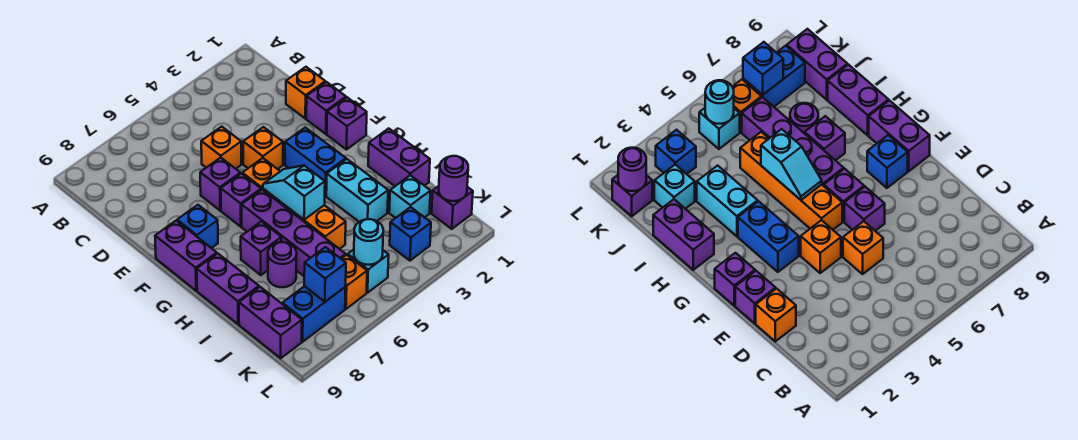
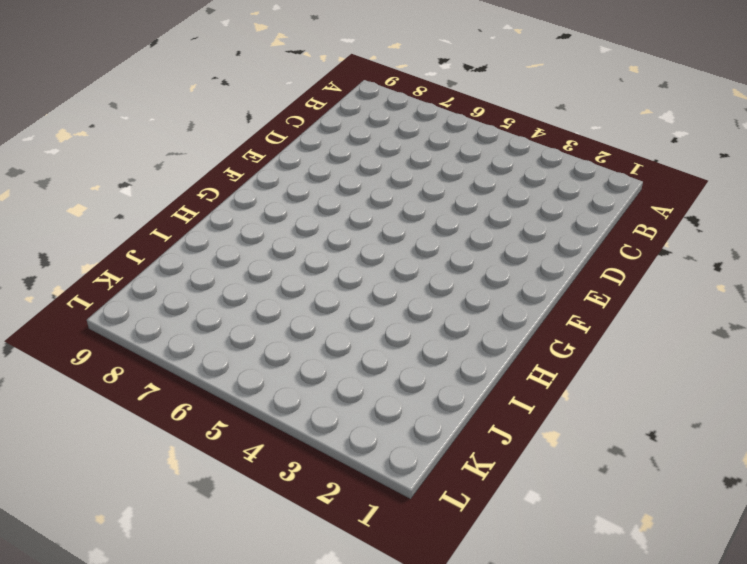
none -> orange brick D1 level 1
none -> orange brick D5 level 1
none -> purple brick E1 level 1

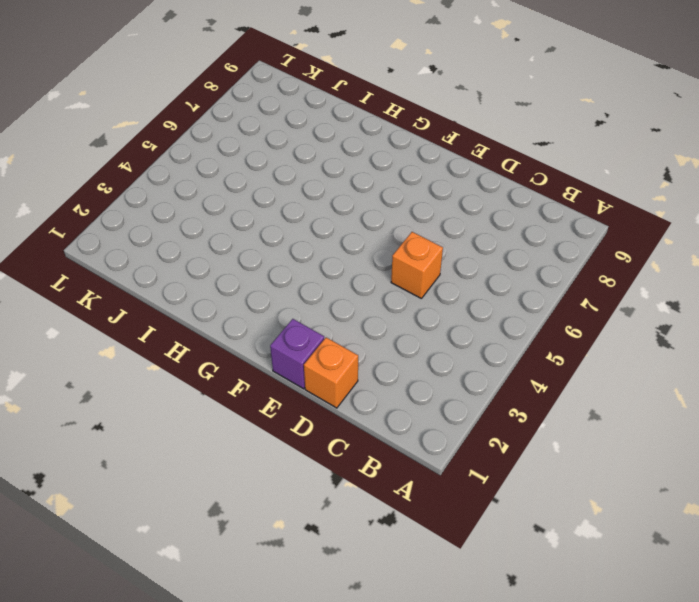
none -> orange brick E4 level 1
none -> purple brick E6 level 1
none -> purple brick F1 level 1

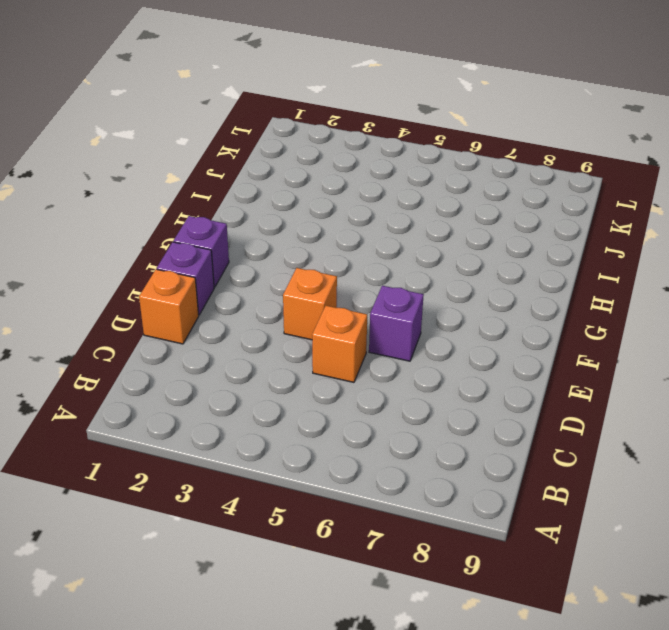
none -> blue brick F3:G3 level 1
none -> orange brick F5:I5 level 1
none -> purple brick F6 level 1

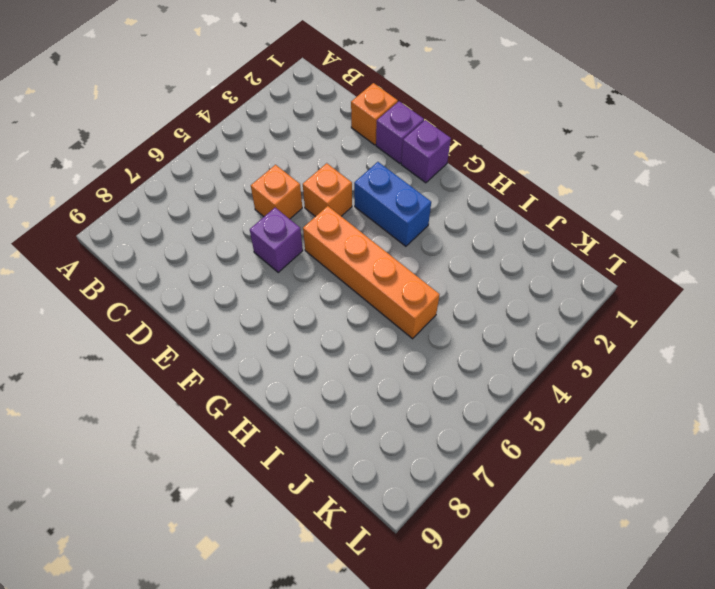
none -> purple brick F6 level 1
none -> blue brick F8 level 1
none -> purple brick F9:G9 level 1

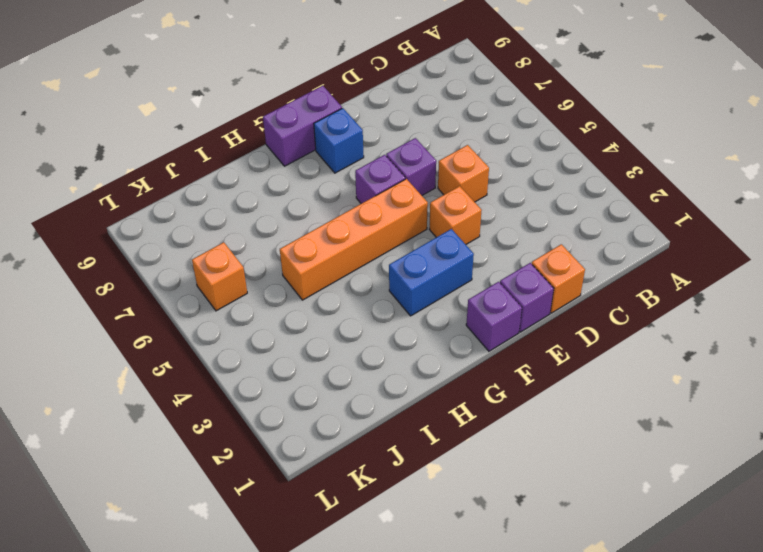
none -> purple brick G6:J6 level 1
none -> purple brick H1:I1 level 1
none -> cyan brick H3:I3 level 1

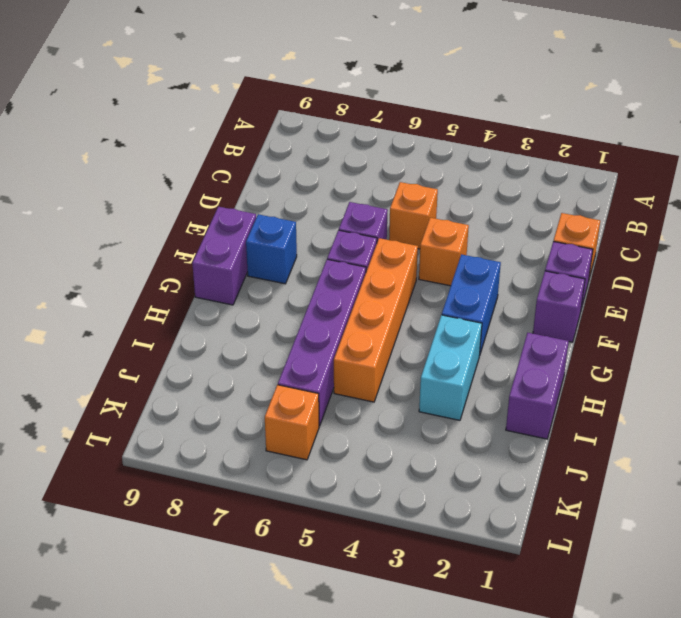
none -> purple brick H7 level 1
none -> purple brick H9:I9 level 1
none -> purple round brick I7 level 1

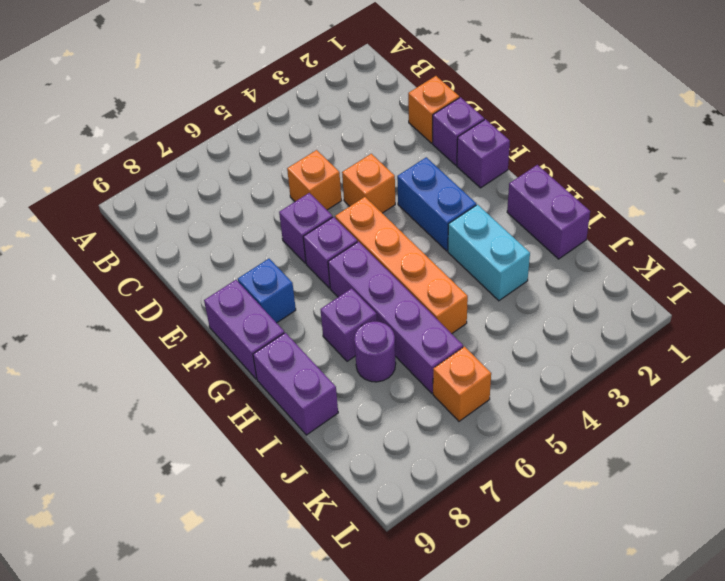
none -> cyan brick J2 level 1
none -> purple brick J9:K9 level 1
none -> purple brick K1 level 1

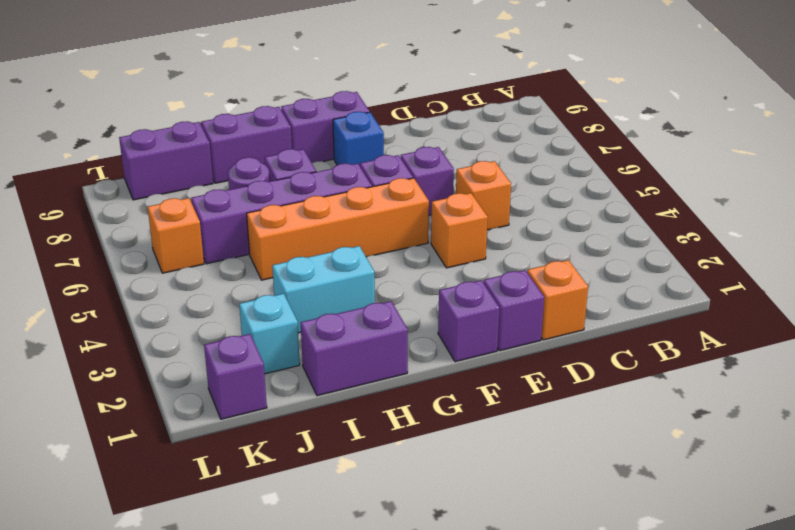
none -> blue brick F3:G3 level 1
none -> blue brick K3 level 1
none -> cyan brick K5 level 1

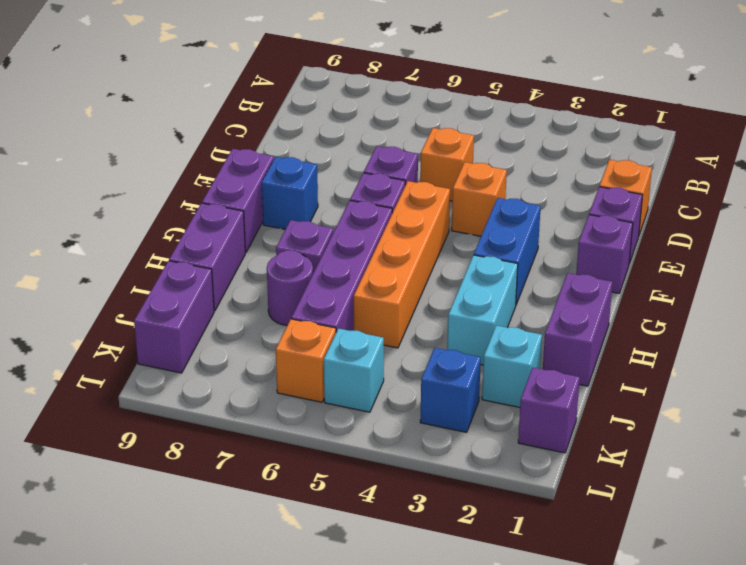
none -> blue brick K7:K8 level 1
none -> cyan slope G5:H5 level 2 top H
none -> purple round brick K1 level 2

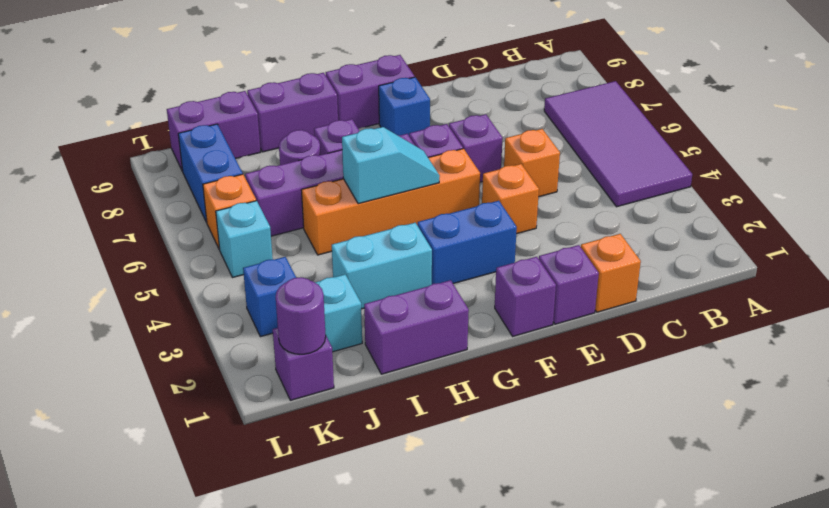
purple tile A4:B7 level 1 -> none
none -> cyan round brick K5 level 2
none -> blue brick K7 level 2

